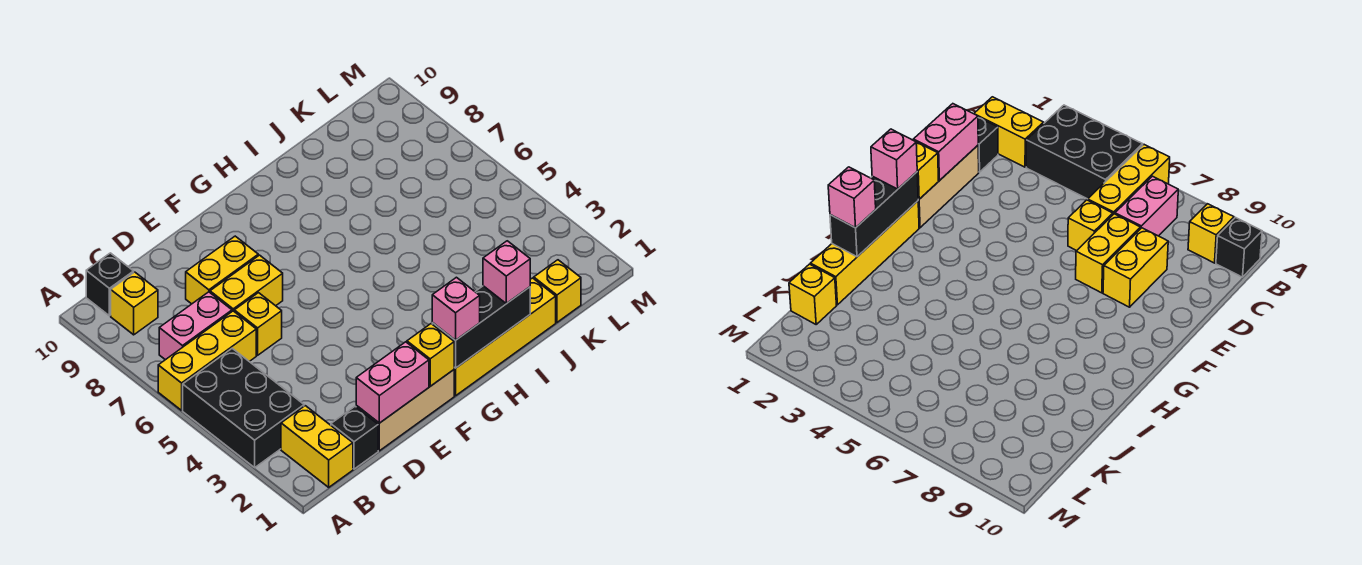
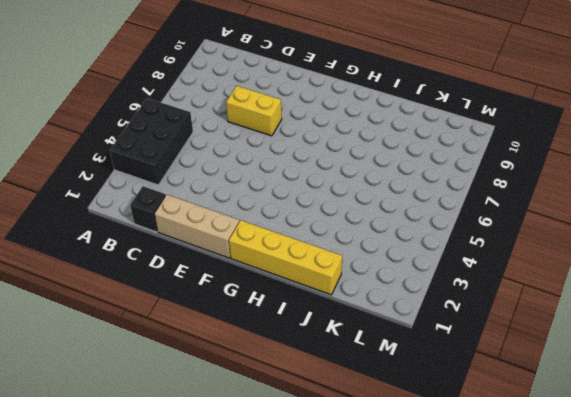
none -> yellow brick A6:C6 level 1
none -> yellow brick B1:B2 level 1
none -> pink brick B7:C7 level 1

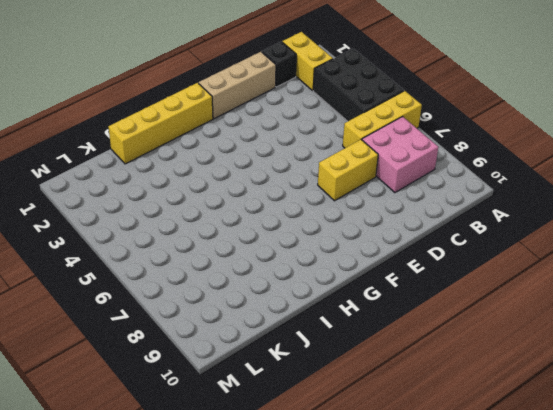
pink brick B7:C8 level 1 -> pink brick B7:C7 level 1
none -> yellow brick B9 level 1
none -> black brick B10 level 1
none -> yellow brick D6 level 1

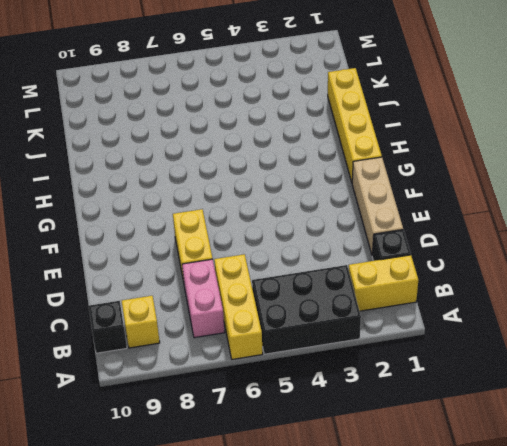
none -> yellow brick D6 level 1
none -> yellow brick D8:E8 level 1
none -> yellow brick K1 level 1

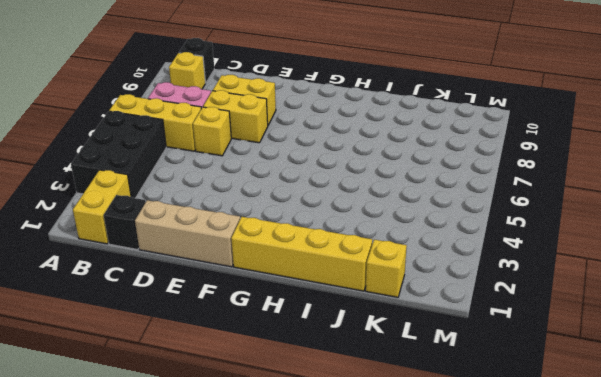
none -> pink brick D1:E1 level 2
none -> yellow brick F1 level 2
none -> black brick G1:I1 level 2

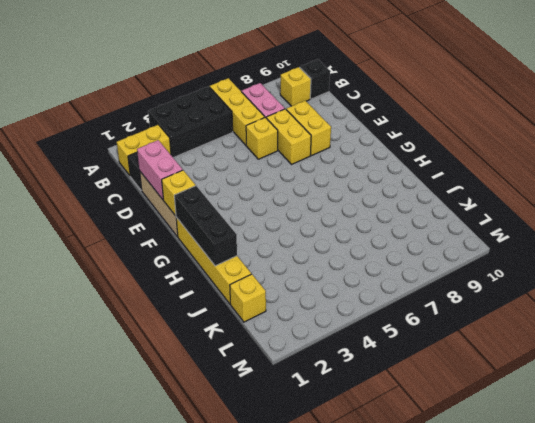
none -> pink brick G1 level 3
none -> pink brick I1 level 3

